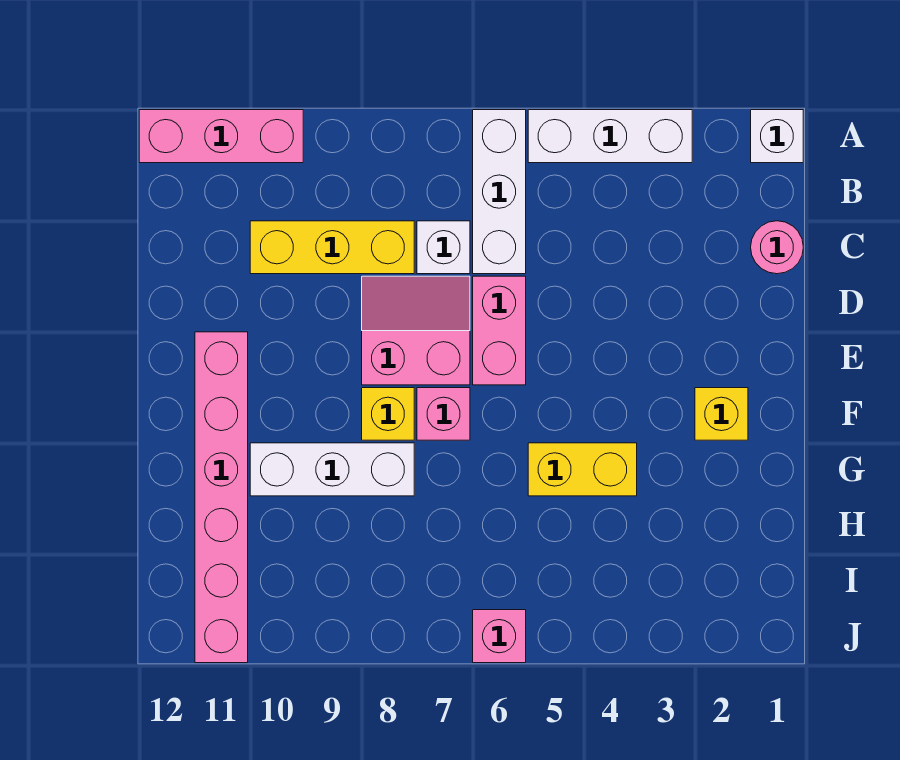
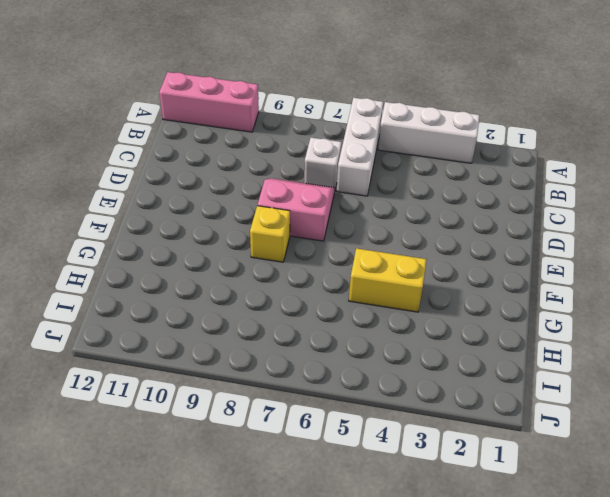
none -> white brick A1 level 1
none -> pink round brick C1 level 1
none -> yellow brick C8:C10 level 1

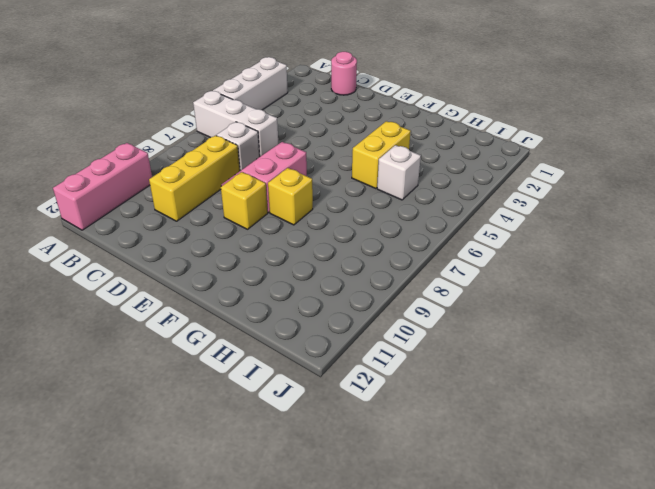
yellow brick E9 level 1 -> yellow brick F2 level 1
white brick H5 level 1 -> white brick A1 level 1
none -> pink brick D6:E6 level 1
none -> pink brick E11:J11 level 1
none -> pink brick F7 level 1

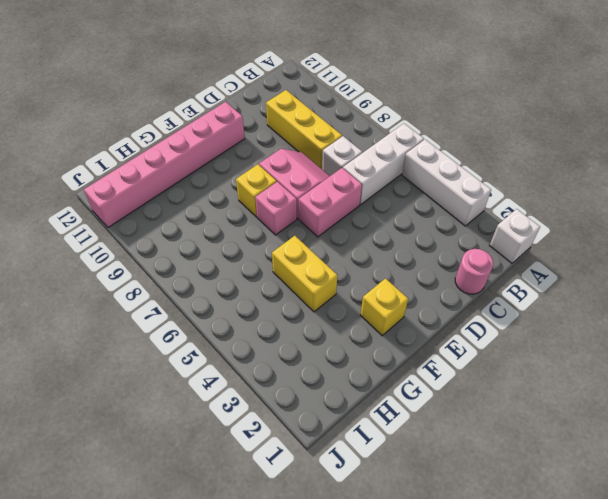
none -> pink brick A10:A12 level 1
none -> white brick G8:G10 level 1
none -> pink brick J6 level 1

